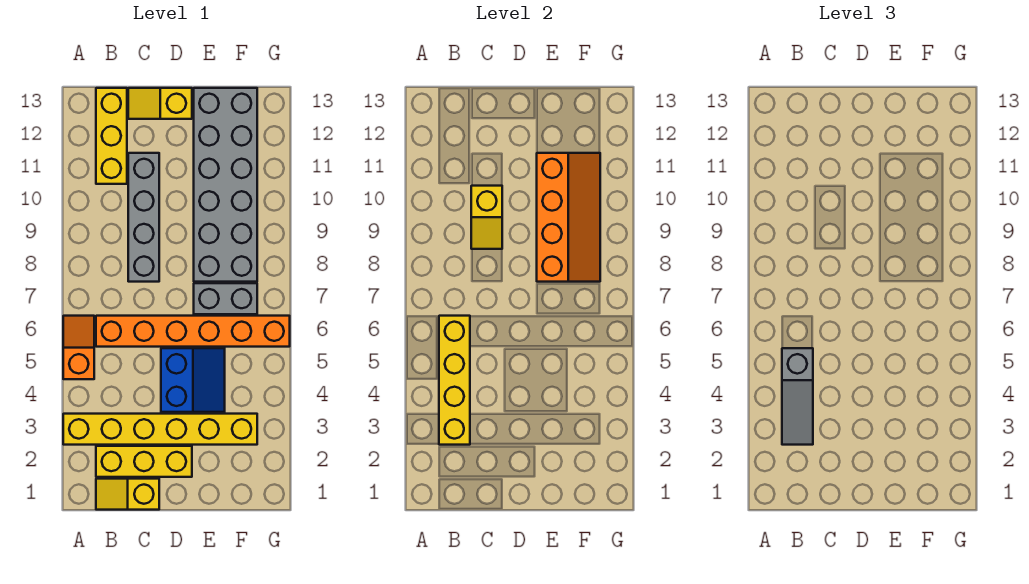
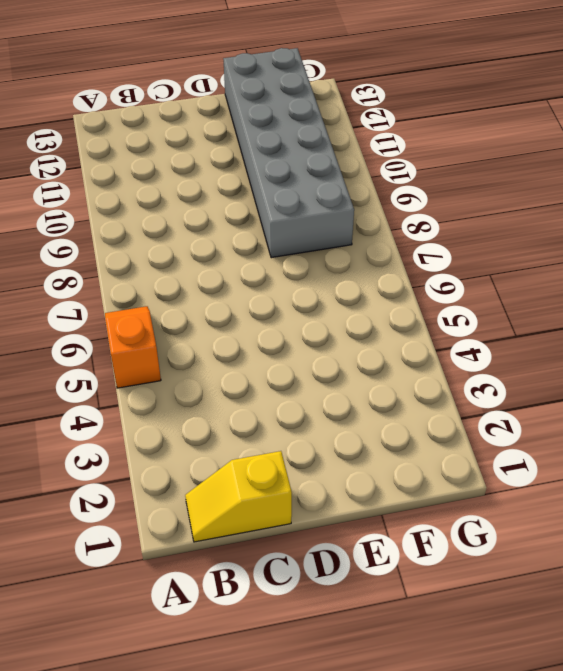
none -> yellow brick A3:F3 level 1
none -> yellow brick B2:D2 level 1
none -> orange brick B6:G6 level 1

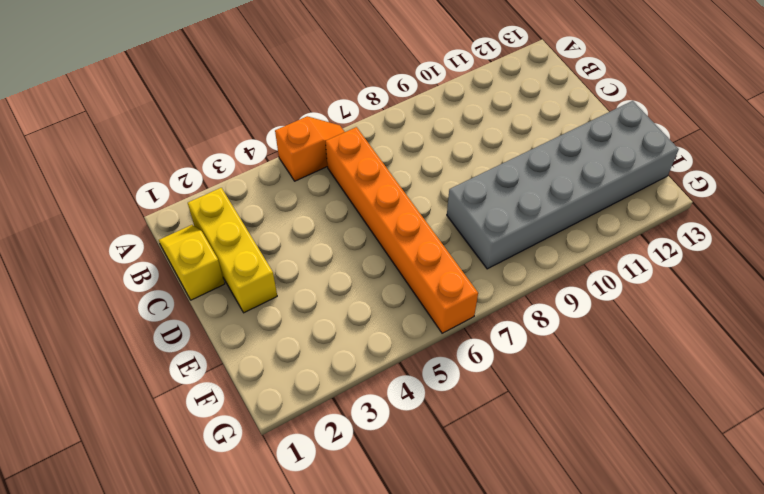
none -> yellow brick A3:F3 level 1
none -> yellow brick B11:B13 level 1
none -> grey brick C8:C11 level 1

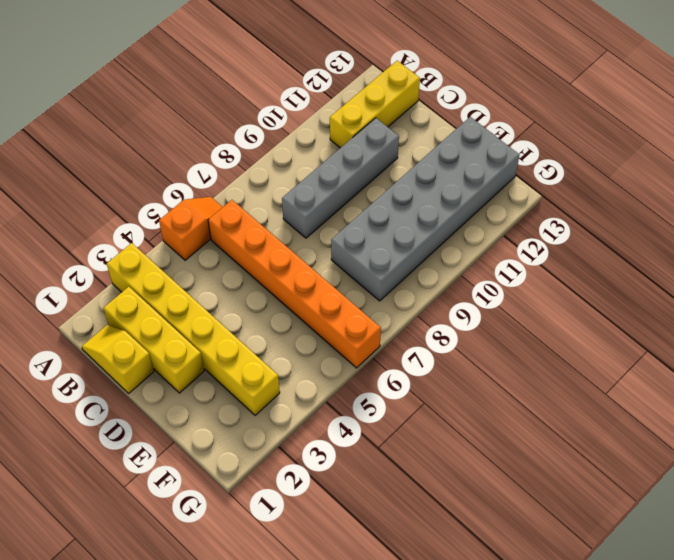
none -> yellow slope C13:D13 level 1 top D
none -> blue slope D4:E5 level 1 top D
none -> grey brick E7:F7 level 1

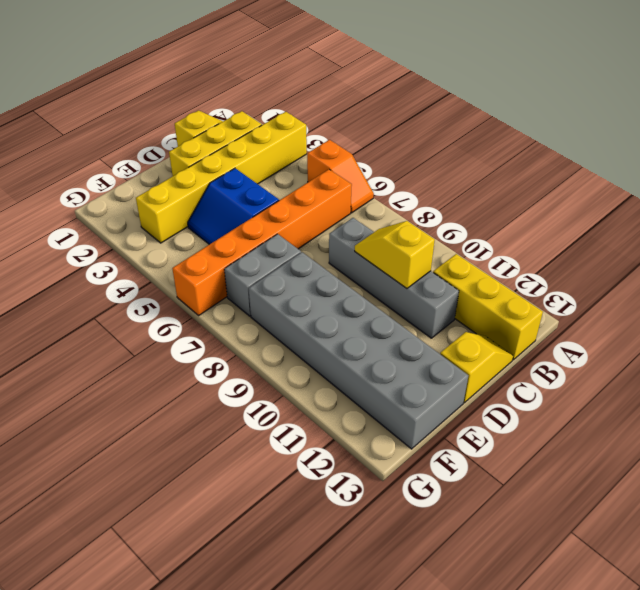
none -> yellow brick B3:B6 level 2
none -> orange slope E8:F11 level 2 top E
none -> grey slope B3:B5 level 3 top 5

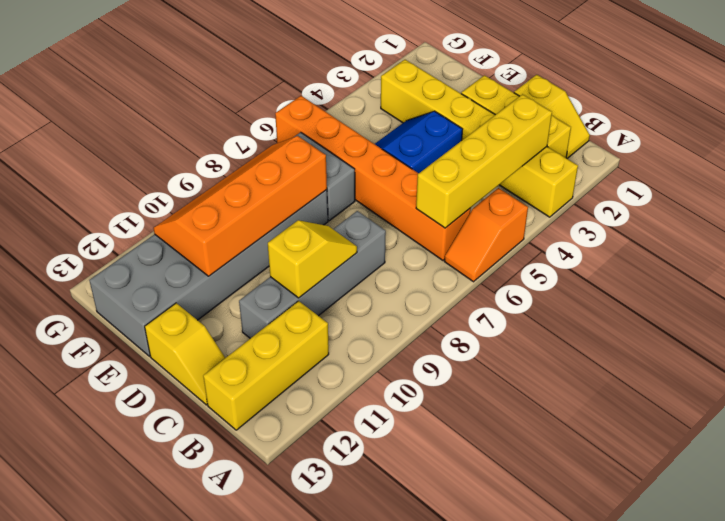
none -> grey slope B3:B5 level 3 top 5

